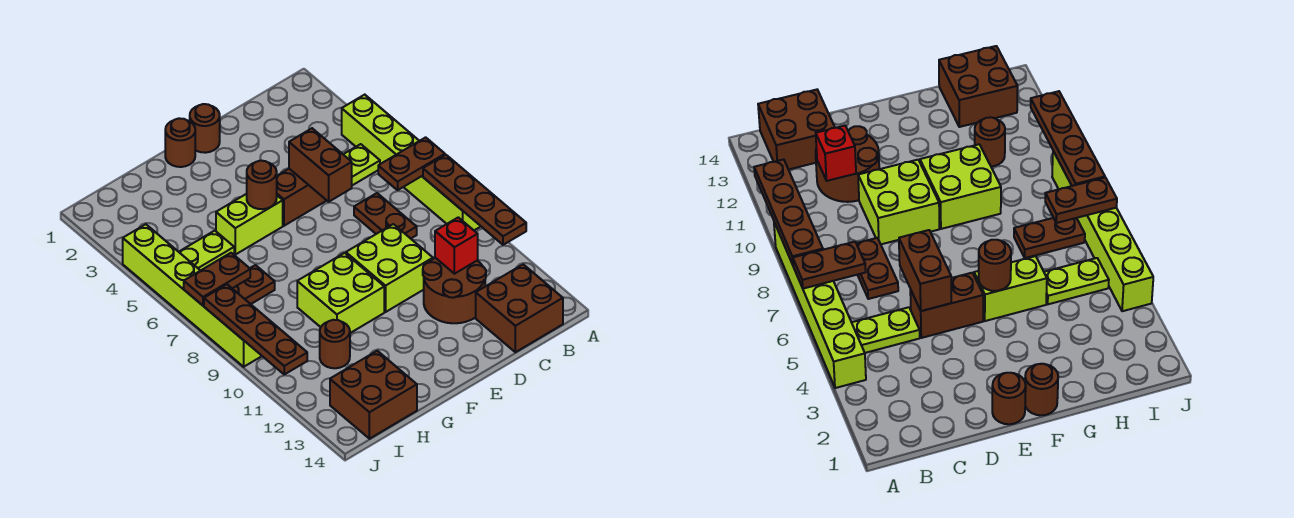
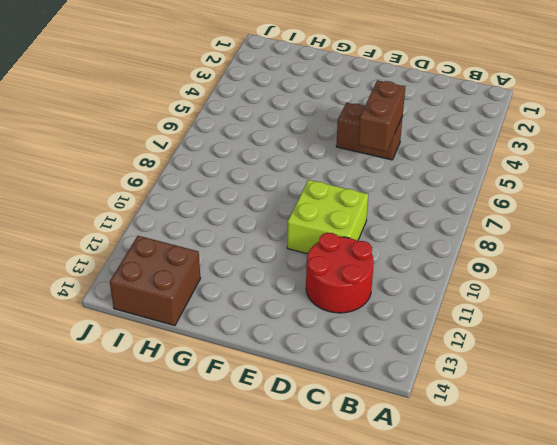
red round brick C11:D12 level 1 -> brown round brick C11:D12 level 1
none -> lime brick A4:A9 level 1
none -> lime plate B5:C5 level 1
none -> brown brick B13:C14 level 1

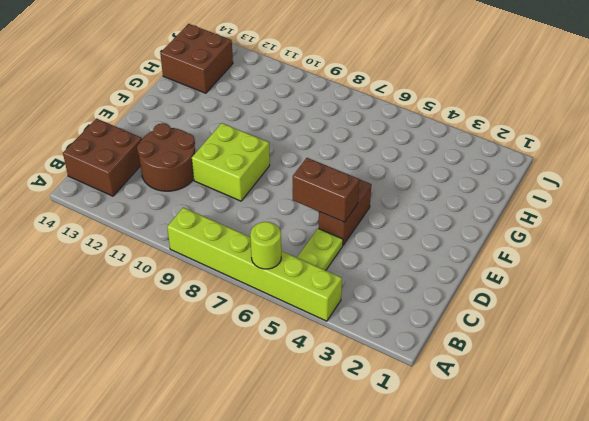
lime round brick A6 level 2 -> none
none -> brown plate C7:C8 level 1
none -> brown round brick E1 level 1
none -> brown round brick F1 level 1

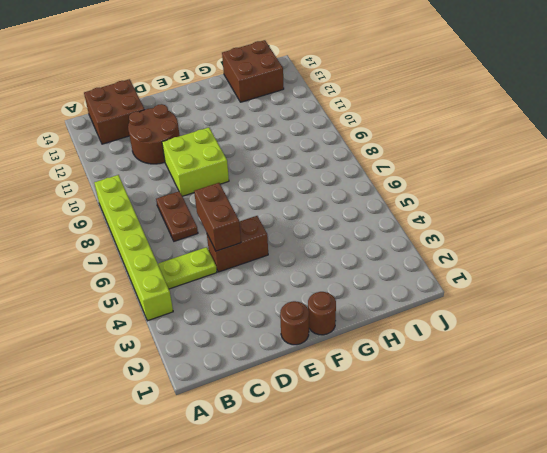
none -> lime brick F5:G5 level 1
none -> lime brick F9:G10 level 1
none -> lime plate H5:I5 level 1

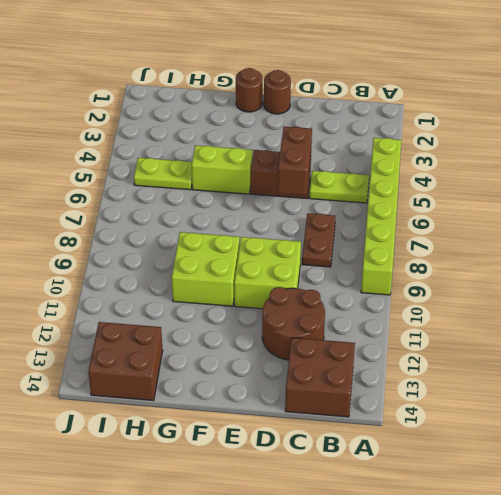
none -> brown plate H7:I7 level 1
none -> brown round brick H11 level 1
none -> lime brick J4:J9 level 1

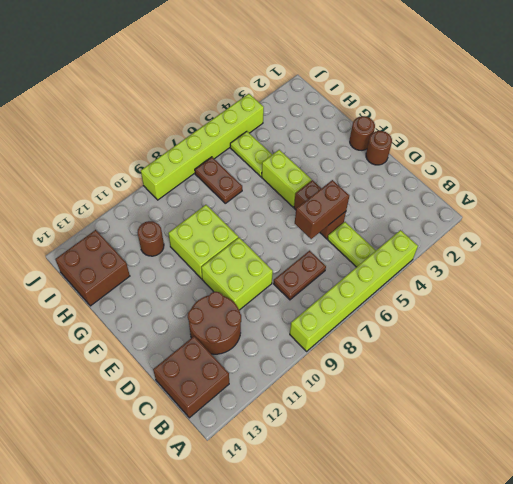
none -> brown plate A7:B7 level 2
none -> brown plate A8:A11 level 2
none -> red brick C11 level 2

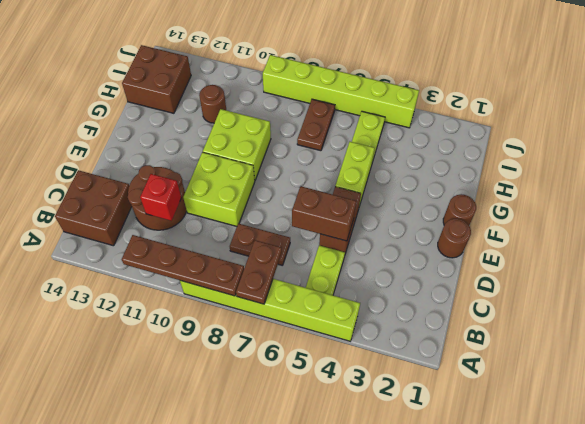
none -> brown round brick F5 level 2
none -> brown plate I7:J7 level 2
none -> brown plate J8:J11 level 2

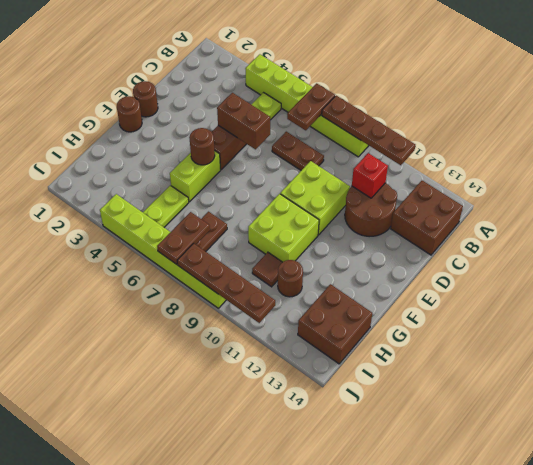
brown tile H10 level 1 -> none

